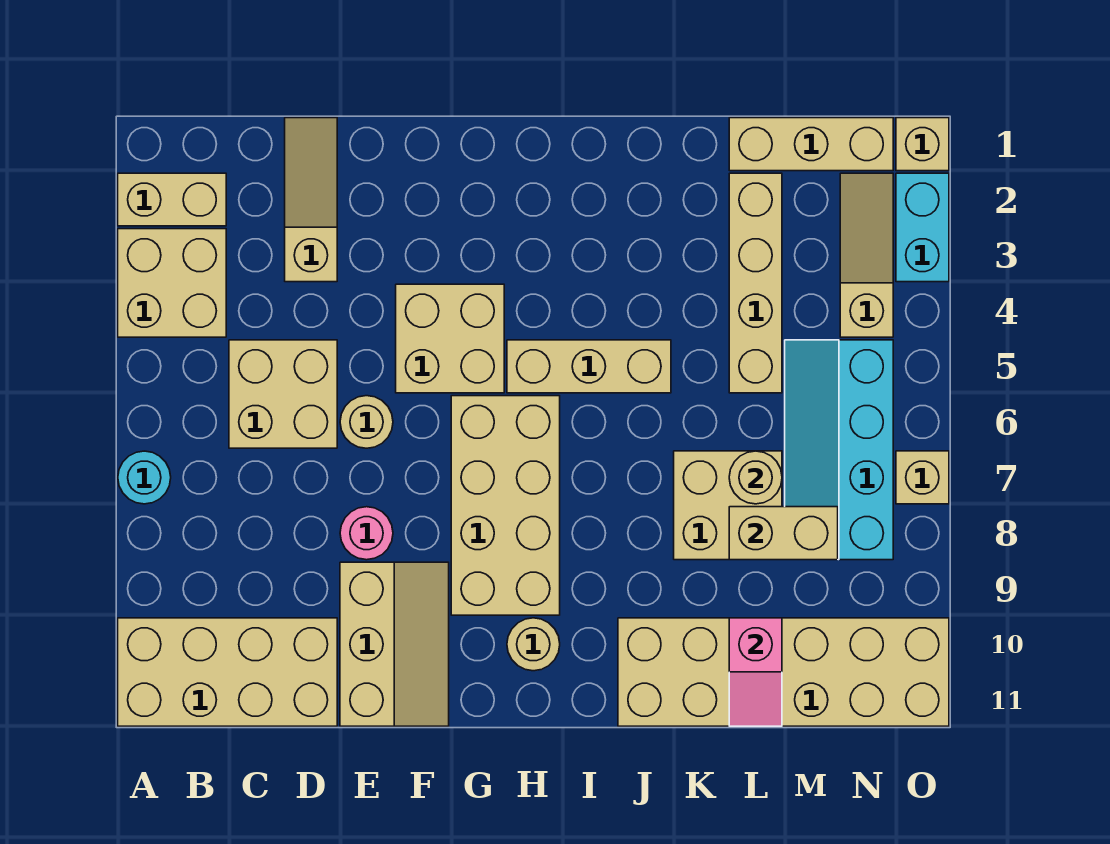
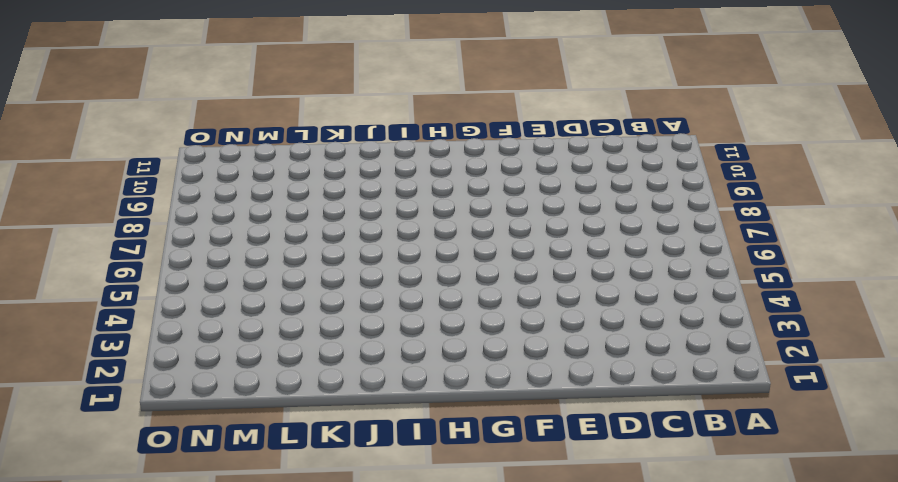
none -> tan brick A2:B2 level 1
none -> tan brick A3:B4 level 1
none -> cyan round brick A7 level 1

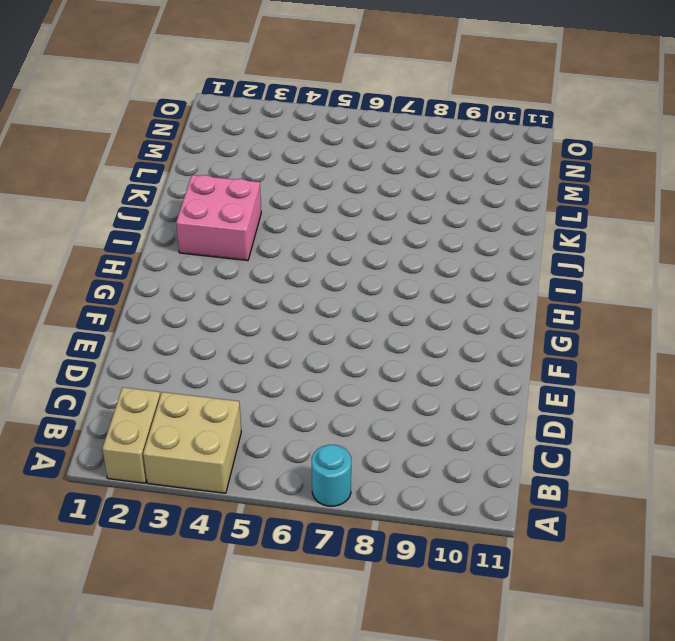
pink brick I2:J3 level 1 -> none
none -> tan brick A10:D11 level 1
none -> tan brick C5:D6 level 1
none -> tan slope D1:D3 level 1 top 3

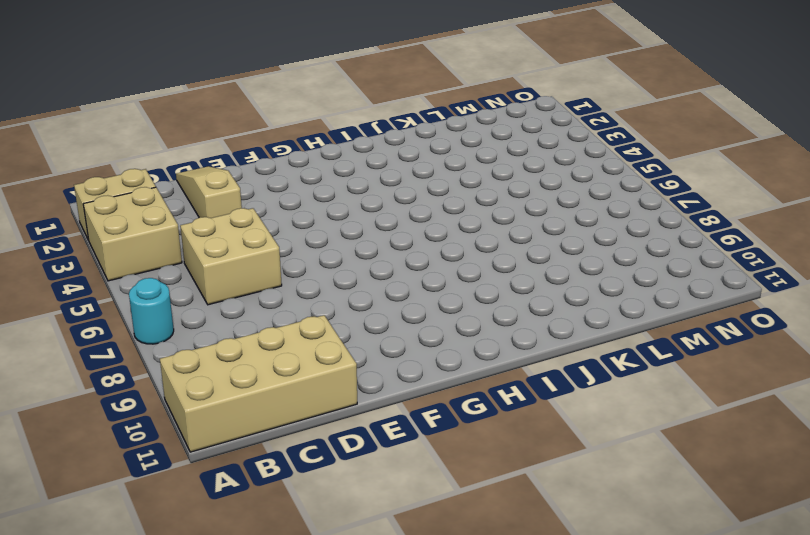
none -> tan round brick E6 level 1
none -> pink round brick E8 level 1
none -> tan slope E9:F11 level 1 top E

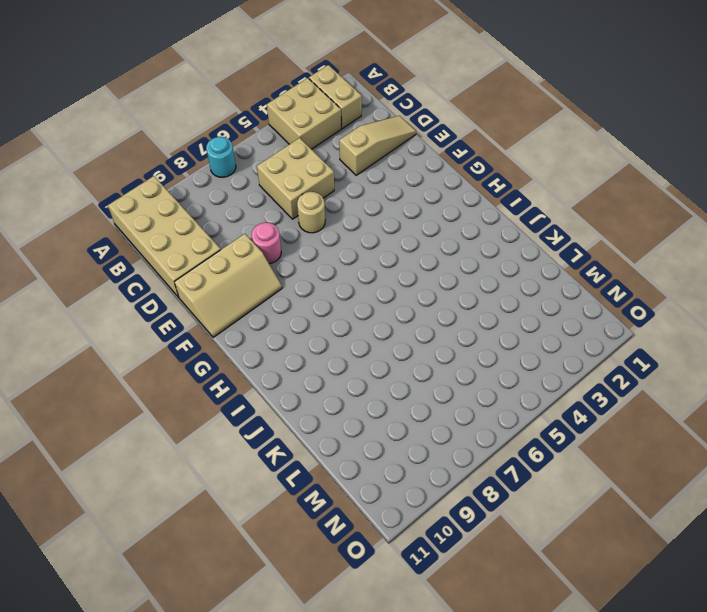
none -> tan brick F4:G5 level 1
none -> tan brick G6:H9 level 1
none -> tan brick H5:J5 level 1

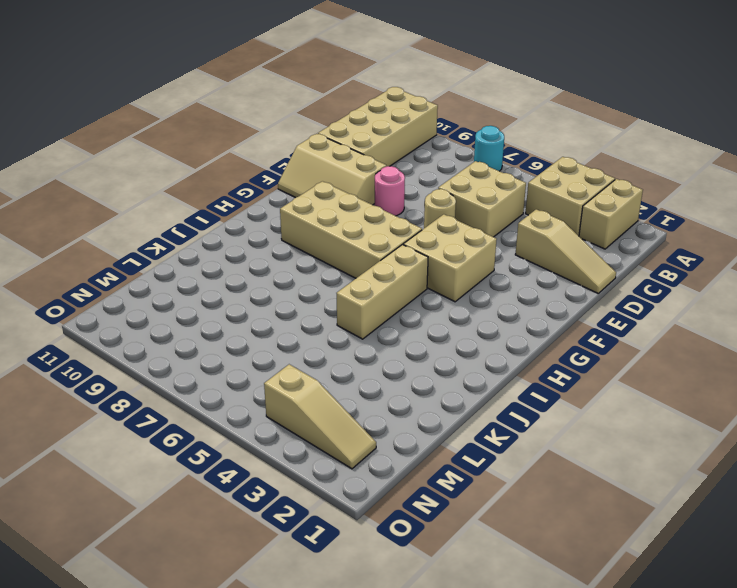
none -> tan round brick H10 level 1
none -> tan brick J10:O11 level 1
none -> tan brick K7:L8 level 1

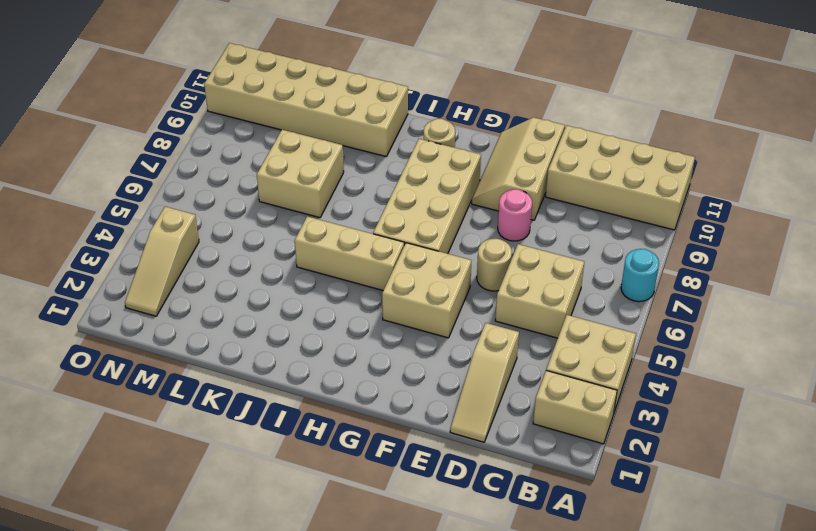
none -> tan brick L1:N1 level 1
none -> tan brick L2:L5 level 1
none -> cyan slope M5:N8 level 1 top N

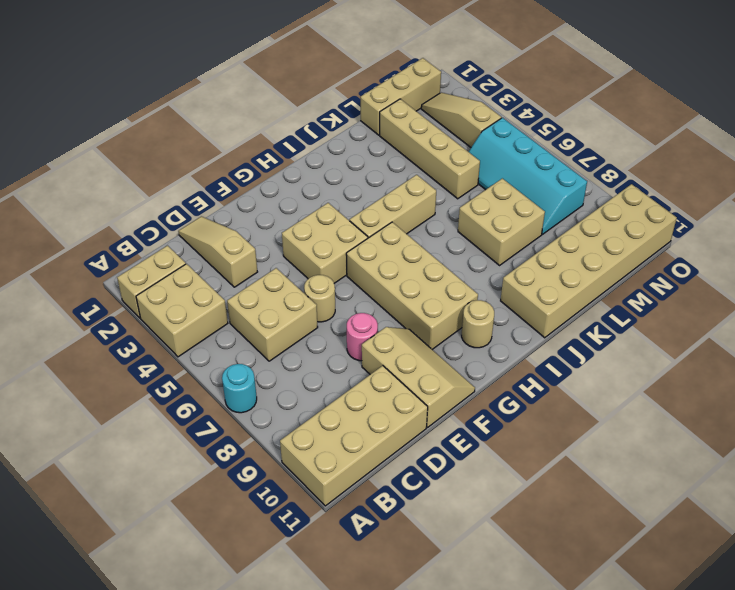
none -> tan brick O1 level 1
none -> cyan brick O2:O3 level 1
none -> tan brick O7 level 1

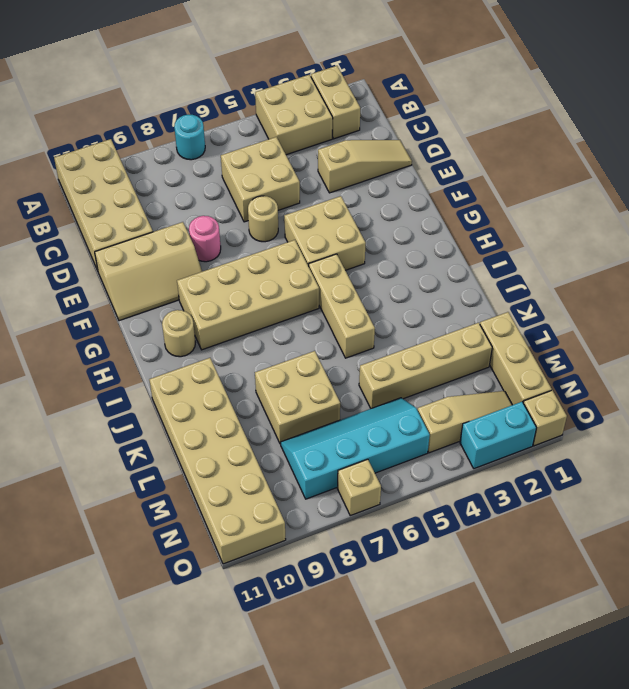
none -> tan round brick L7 level 2
none -> tan brick L8:M8 level 2
none -> pink slope L10:L11 level 2 top 10

